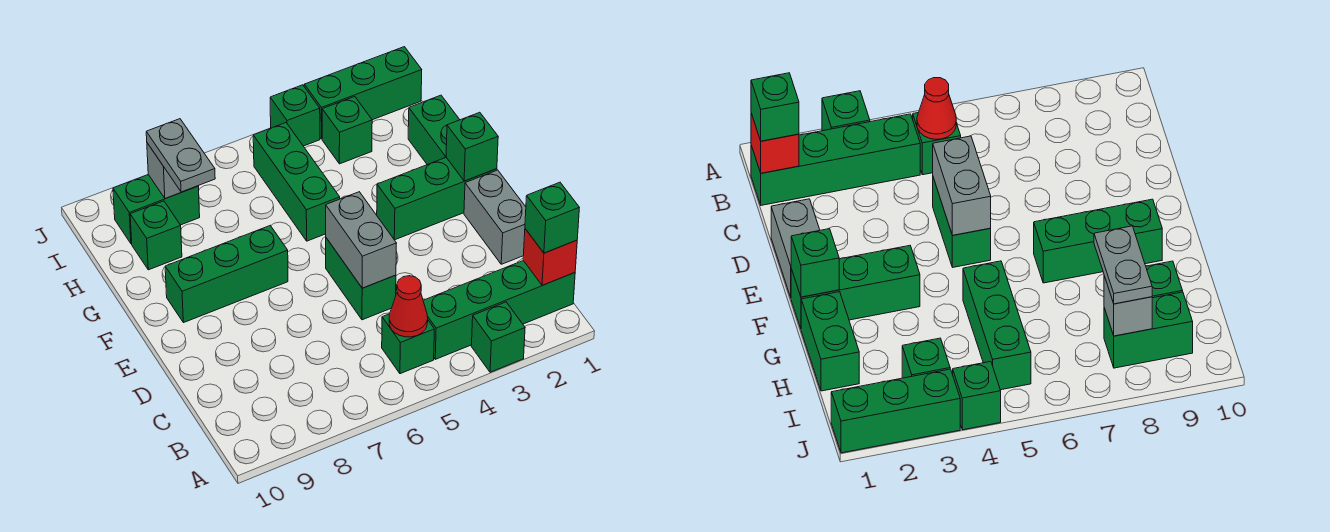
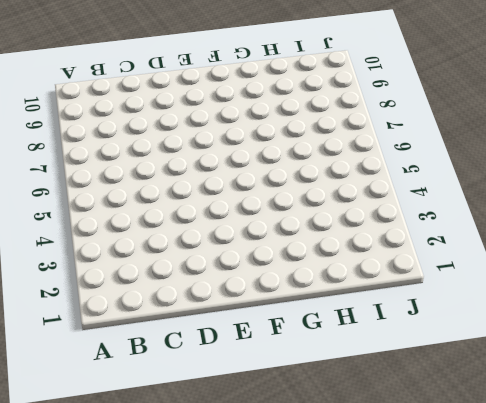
none -> green brick A3 level 1
none -> green brick B1:B4 level 1
none -> green brick B5 level 1

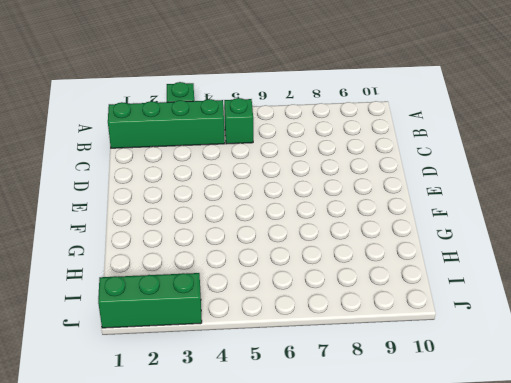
none -> grey brick D1:E1 level 1
none -> green brick D5:E5 level 1
none -> green brick F1:F3 level 1

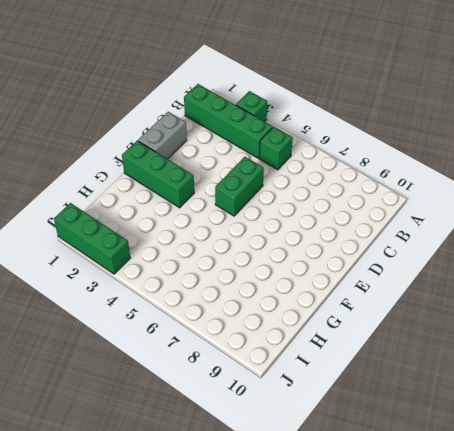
none -> green brick F7:F9 level 1
none -> green brick G1:H1 level 1
none -> green brick G5:I5 level 1

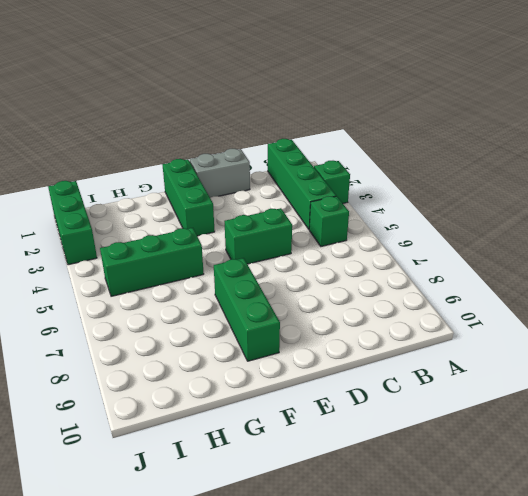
none -> green brick G1:H1 level 1
none -> green brick H9 level 1
none -> green brick I3 level 1

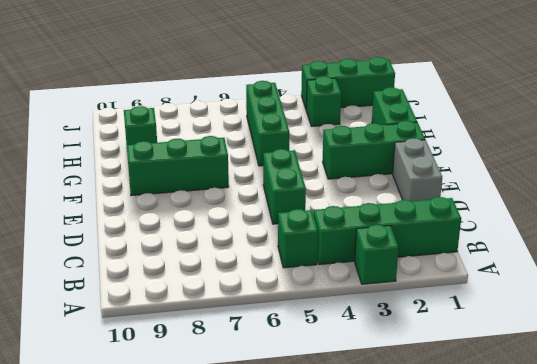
none -> green brick I8:I9 level 1
none -> green brick J4 level 1
none -> red brick B1 level 2

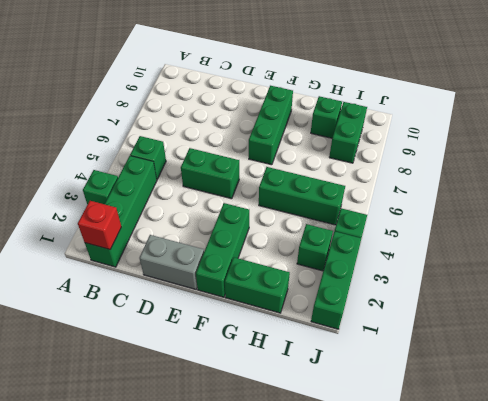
none -> red cone B5 level 2
none -> grey brick D5:E5 level 2
none -> green brick F1 level 2

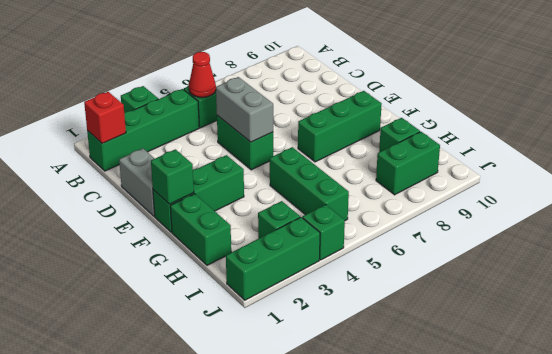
none -> grey brick I8 level 2
none -> green brick B1 level 3
none -> grey plate H8:I8 level 3

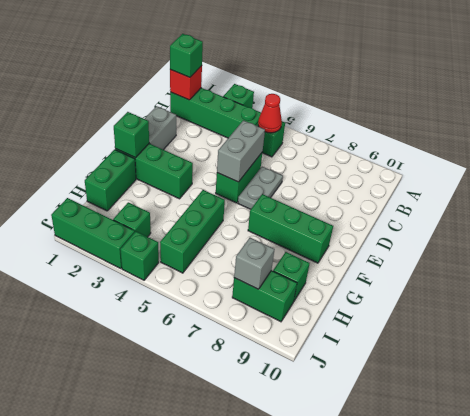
grey plate D6:E6 level 1 -> grey plate H8:I8 level 3

